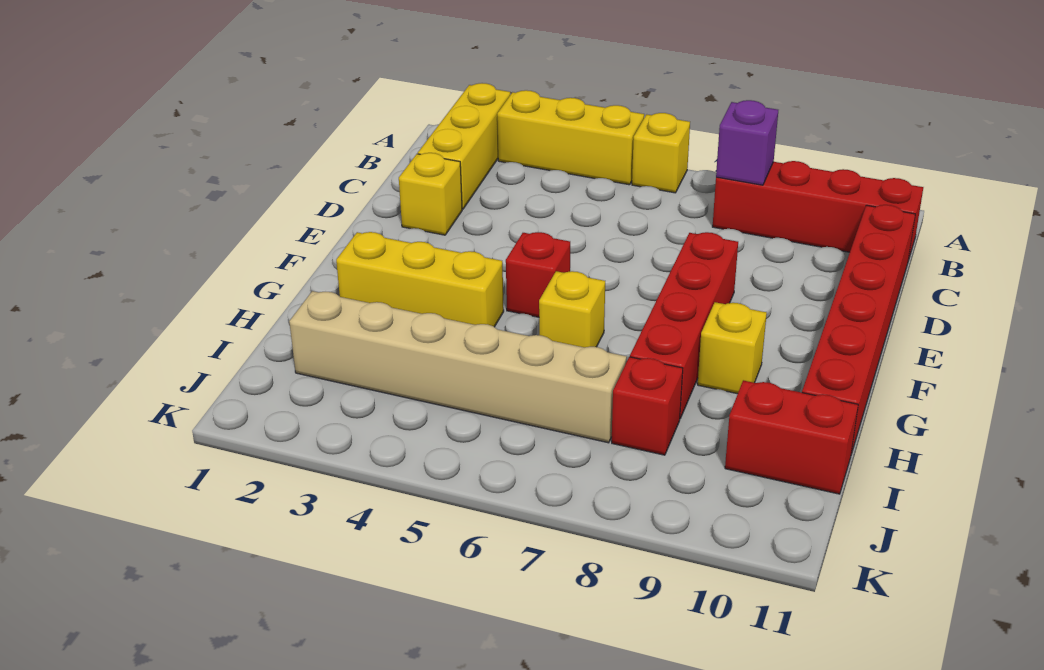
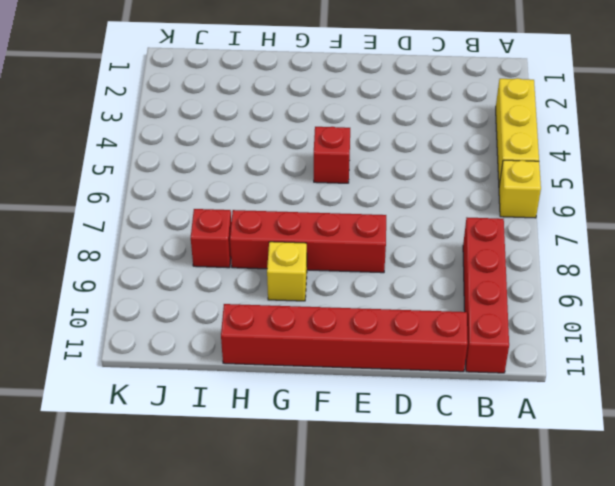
none -> yellow brick A2:C2 level 1
none -> yellow brick D2 level 1
none -> yellow brick G2:G4 level 1

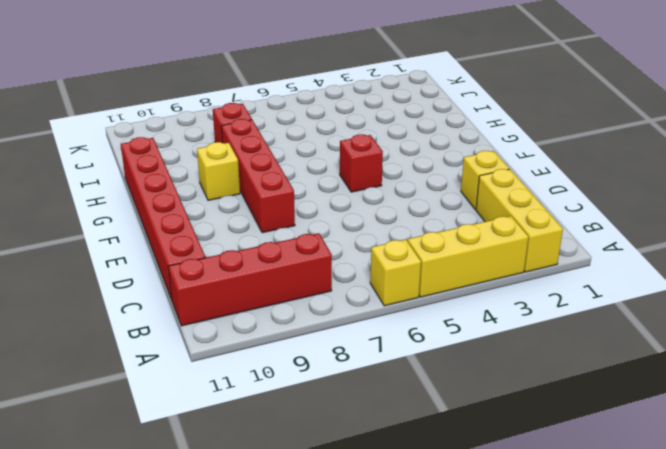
none -> yellow brick G2:G4 level 1
none -> yellow brick G6 level 1
none -> tan brick I2:I7 level 1

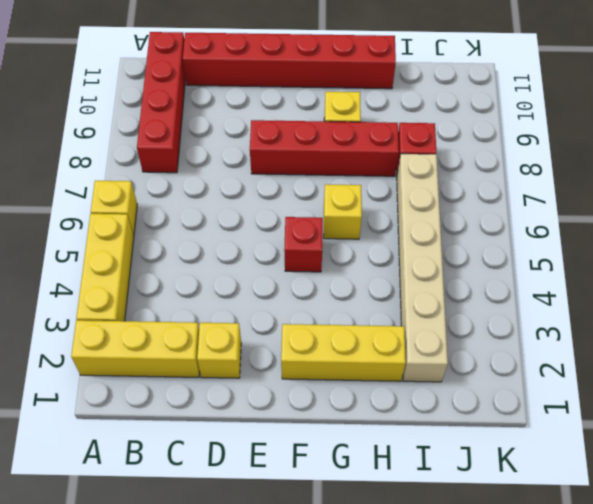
yellow brick F2:H2 level 1 -> yellow brick G2:G4 level 1
none -> red brick I10:I11 level 1
none -> purple brick B8 level 2

